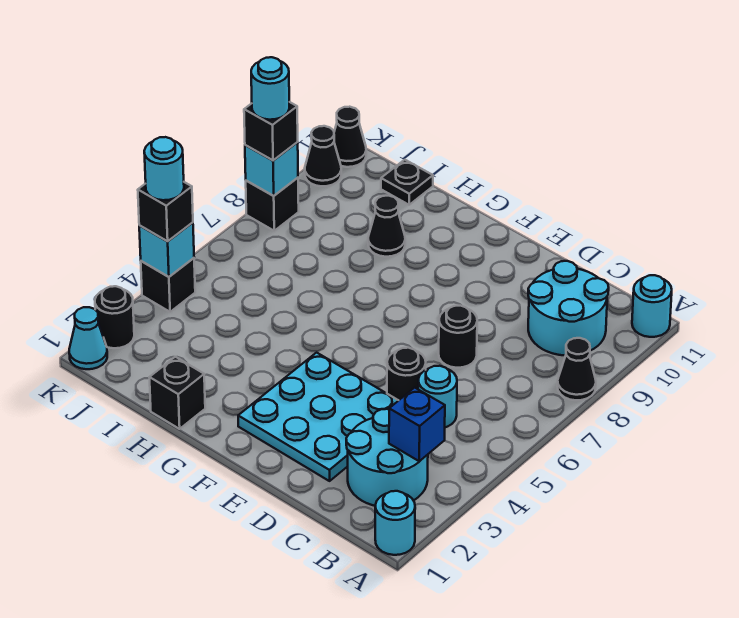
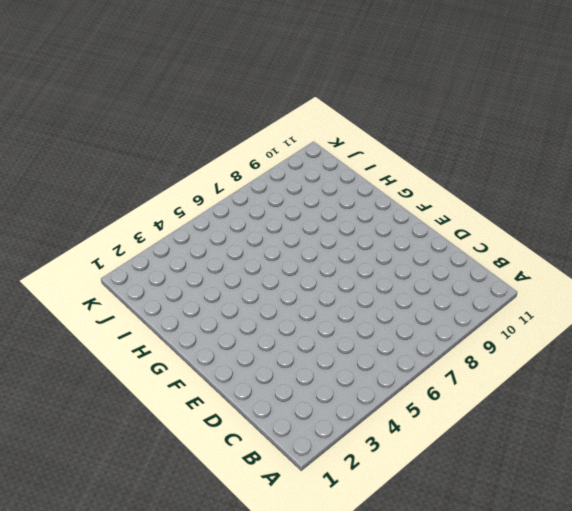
none -> cyan round brick A1 level 1
none -> black cone A8 level 1
none -> cyan round brick A11 level 1

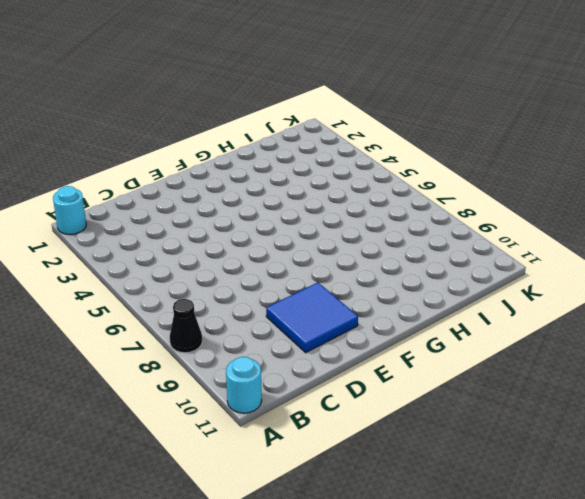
blue tile D9:E10 level 1 -> none
none -> cyan round brick B2:C3 level 1
none -> cyan round brick B9:C10 level 1
none -> cyan round brick C5 level 1

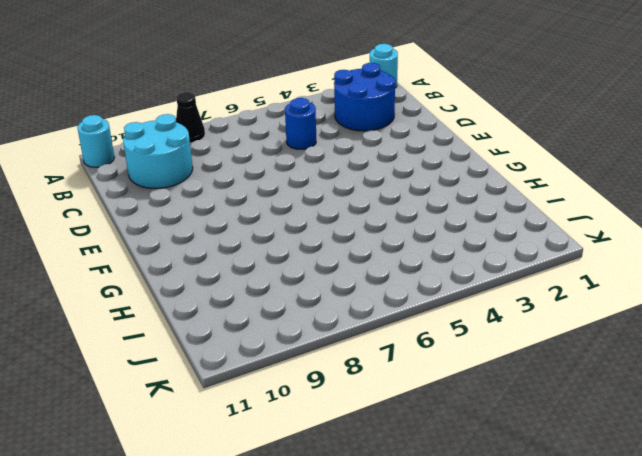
blue round brick B2:C3 level 1 -> cyan round brick B2:C3 level 1
blue round brick C5 level 1 -> cyan round brick C5 level 1
none -> cyan plate D2:F4 level 1
none -> black round brick D5 level 1
none -> black round brick D7 level 1

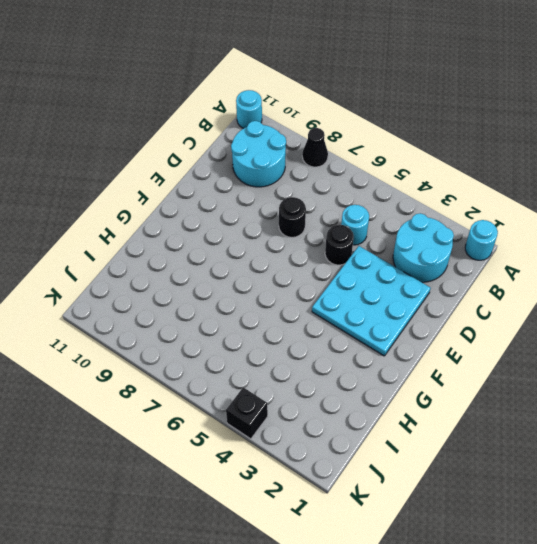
none -> black brick H1 level 1
none -> black cone H9 level 1
none -> black plate I11 level 1

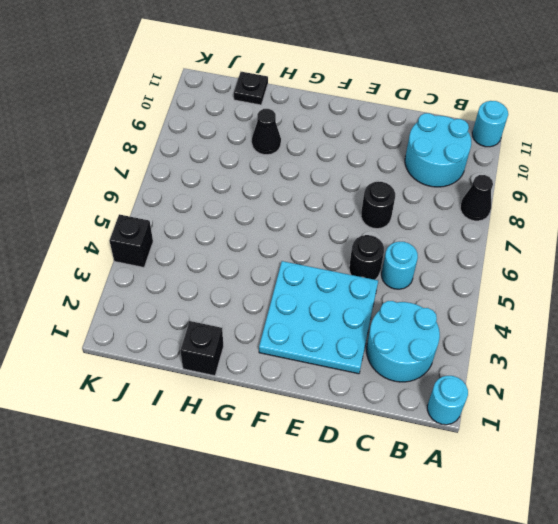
none -> cyan cone K1 level 1
none -> black round brick K2 level 1
none -> black brick K8 level 1

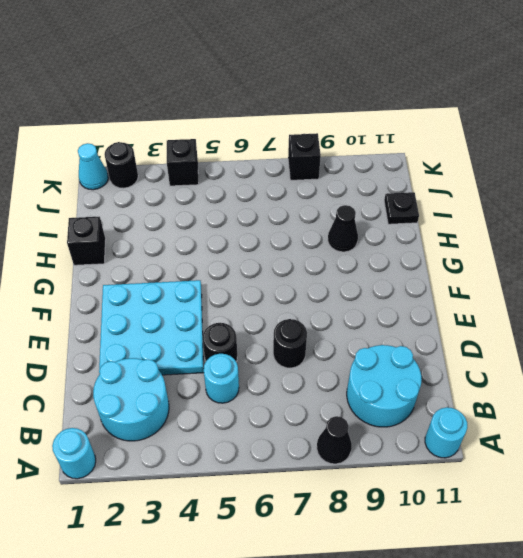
none -> black cone K10 level 1
none -> black cone K11 level 1
none -> blue brick B3 level 2

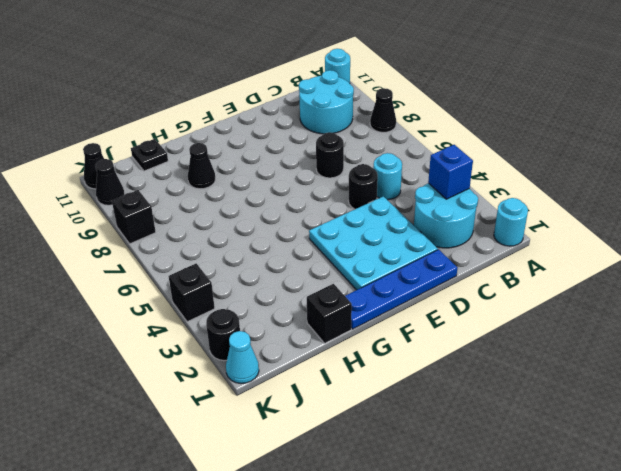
blue plate D1:G1 level 1 -> none
none -> cyan brick K4 level 2
none -> cyan brick K8 level 2
none -> black brick K4 level 3

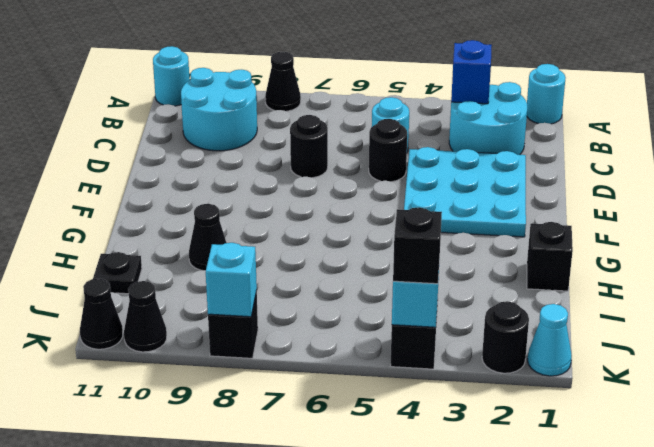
none -> black brick K8 level 3
none -> cyan round brick K4 level 4
none -> cyan round brick K8 level 4

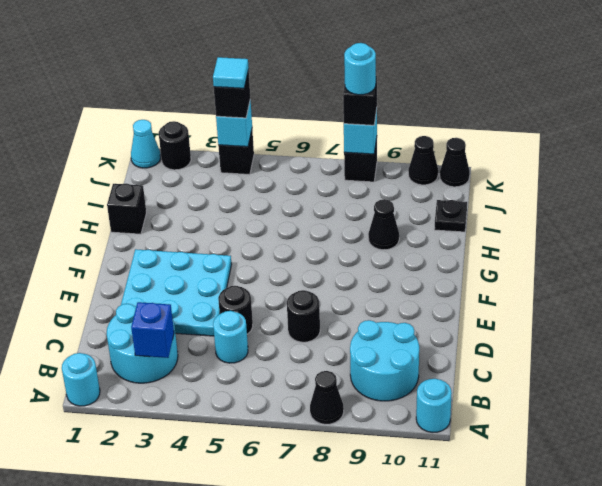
cyan tile K4 level 4 -> cyan round brick K4 level 4

